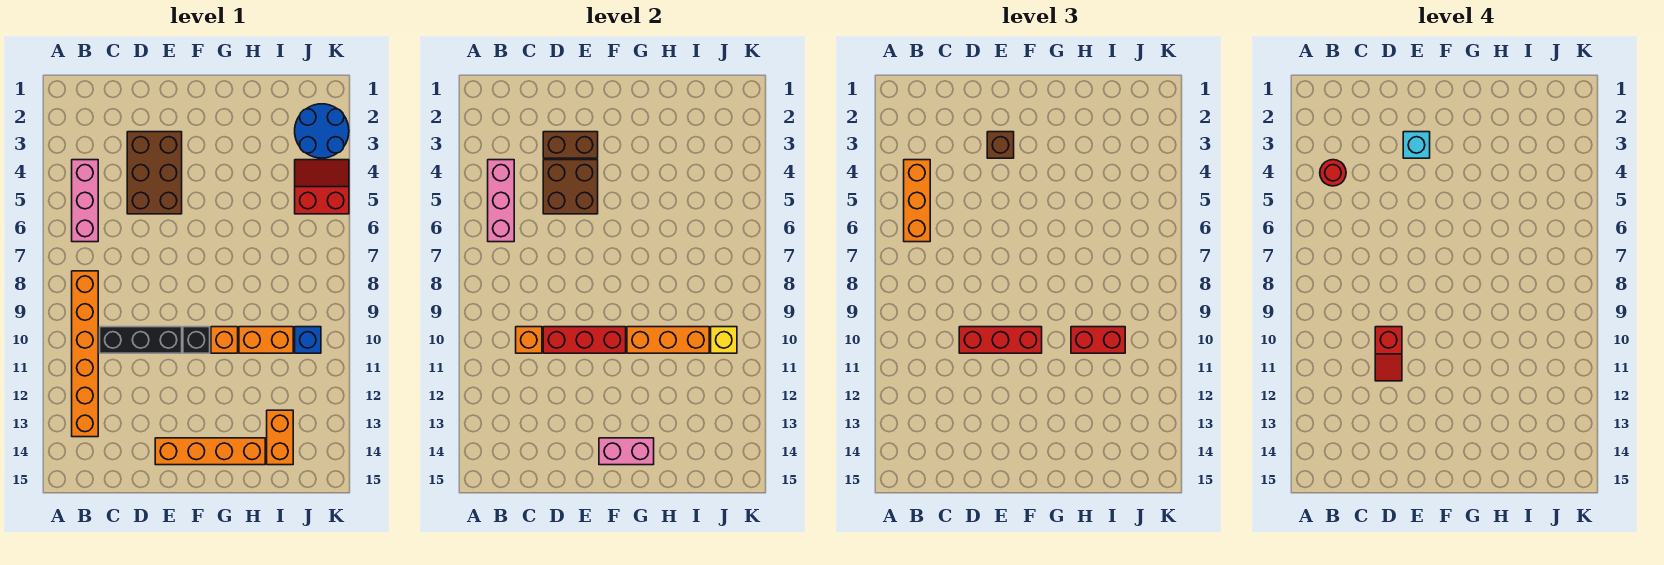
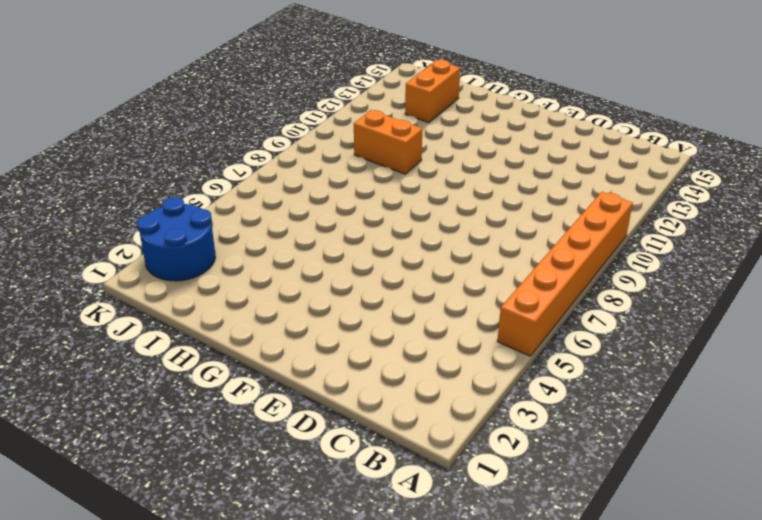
orange brick A5:A10 level 1 -> orange brick B8:B13 level 1
none -> pink brick B4:B6 level 1
none -> black brick C10:E10 level 1
none -> brown brick D3:E5 level 1

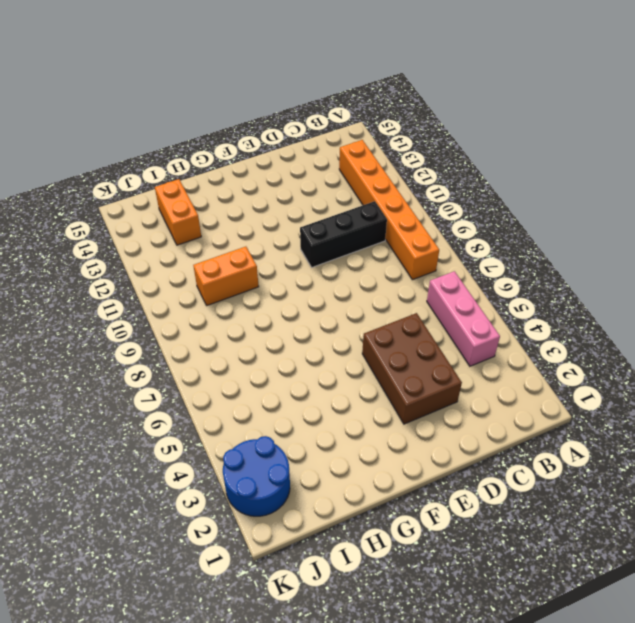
none -> orange brick E14:H14 level 1
none -> black brick F10 level 1
none -> orange brick G10 level 1

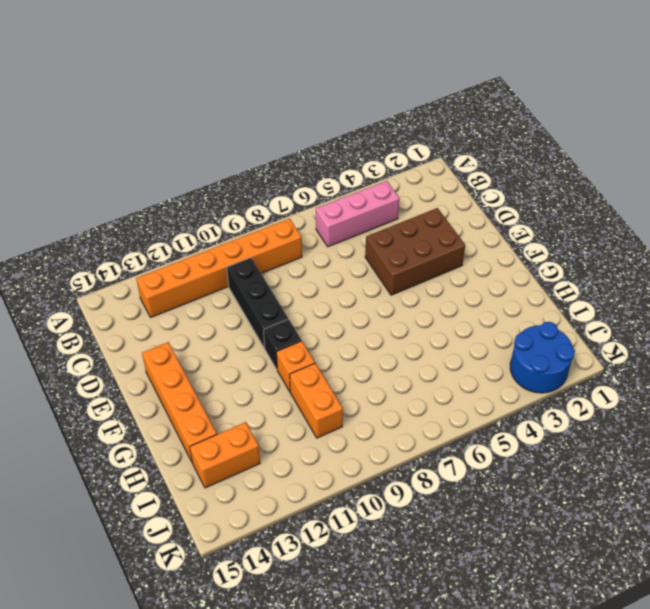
none -> red slope J4:K5 level 1 top 5
none -> blue brick J10 level 1
none -> pink brick B4:B6 level 2

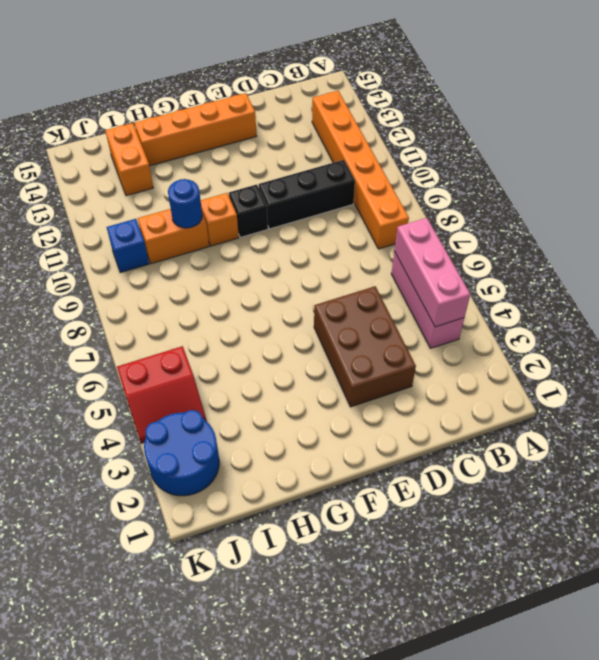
blue round brick H10 level 2 -> orange brick G10:I10 level 2
none -> orange brick C10 level 2
none -> brown brick D3:E3 level 2
none -> brown brick D4:E5 level 2

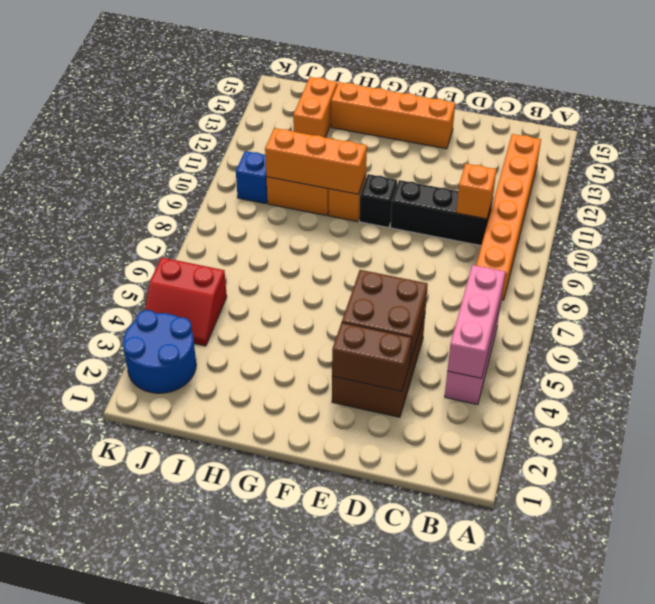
none -> red brick D10:F10 level 2
none -> pink brick F14:G14 level 2
none -> yellow brick J10 level 2

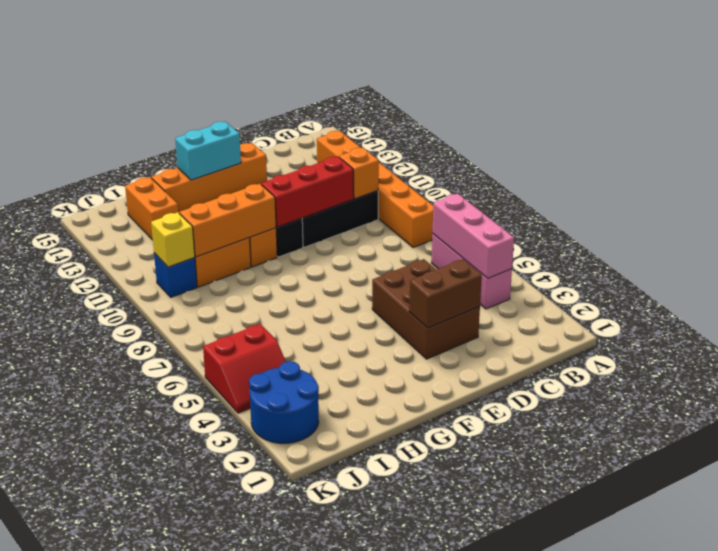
cyan brick F14:G14 level 2 -> pink brick F14:G14 level 2
none -> brown brick D4:E5 level 2
none -> orange brick B4:B6 level 3
none -> red brick D10:F10 level 3

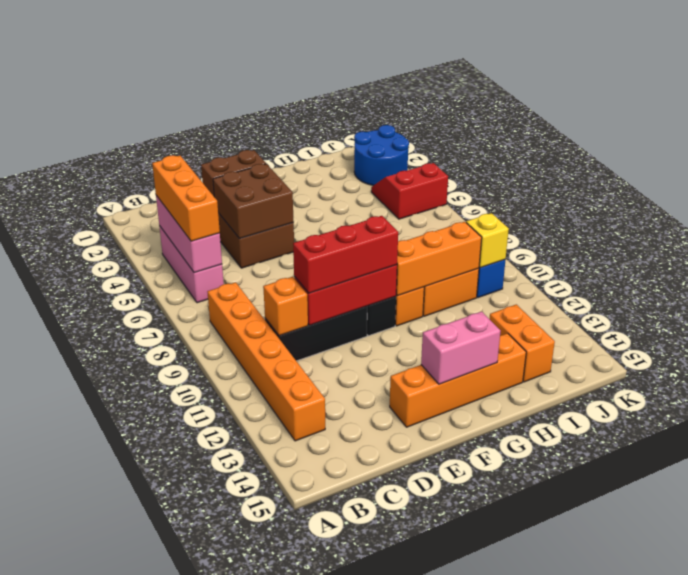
none -> brown brick E3 level 3
none -> red brick H10:I10 level 3
none -> red round brick B4 level 4

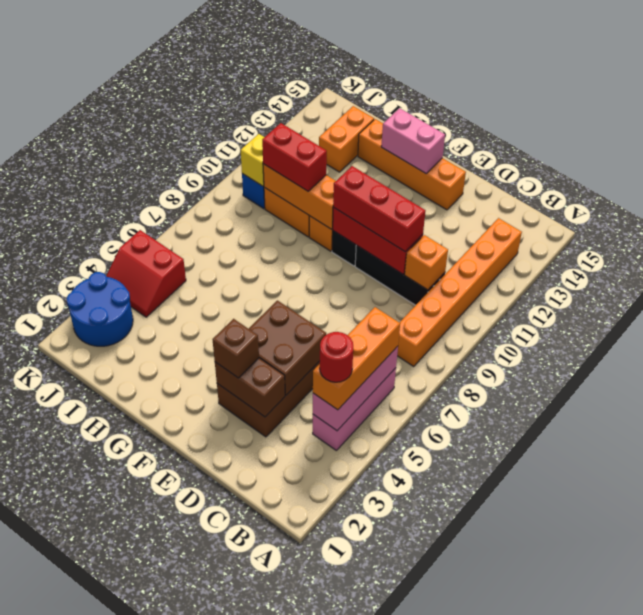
none -> red slope D10:D11 level 4 top 10
none -> cyan brick E3 level 4

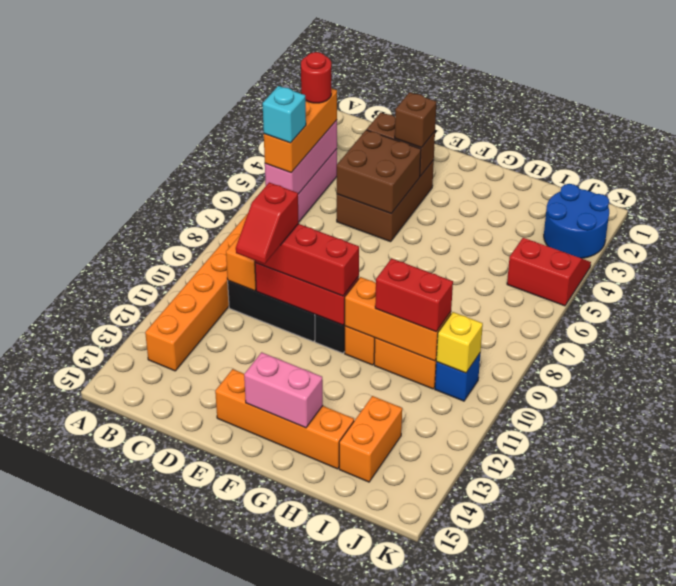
cyan brick B6 level 4 -> cyan brick E3 level 4

